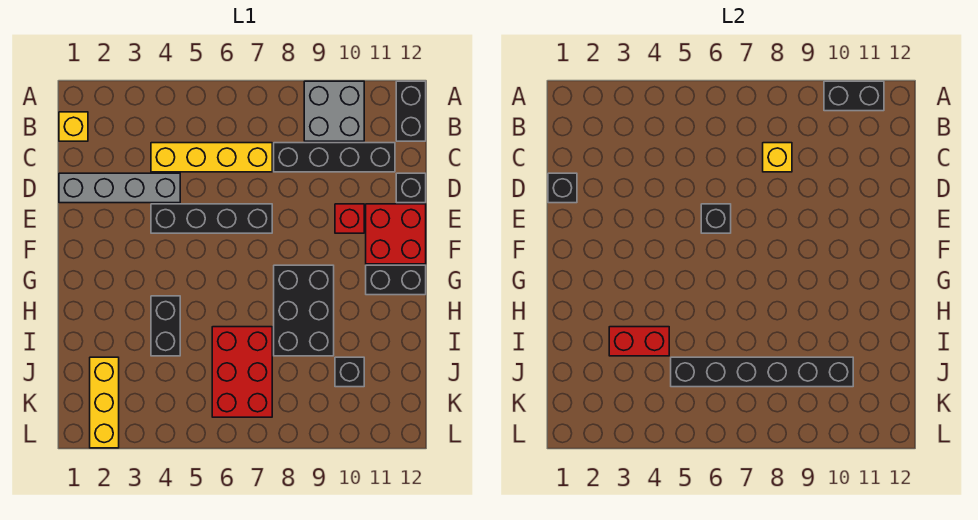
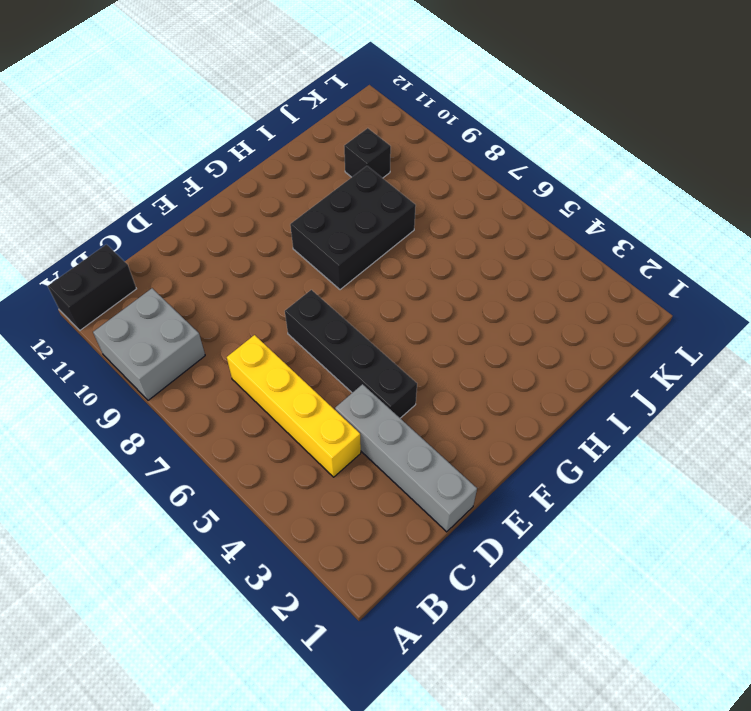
none -> yellow brick B1 level 1
none -> black brick C8:C11 level 1
none -> black brick D12 level 1

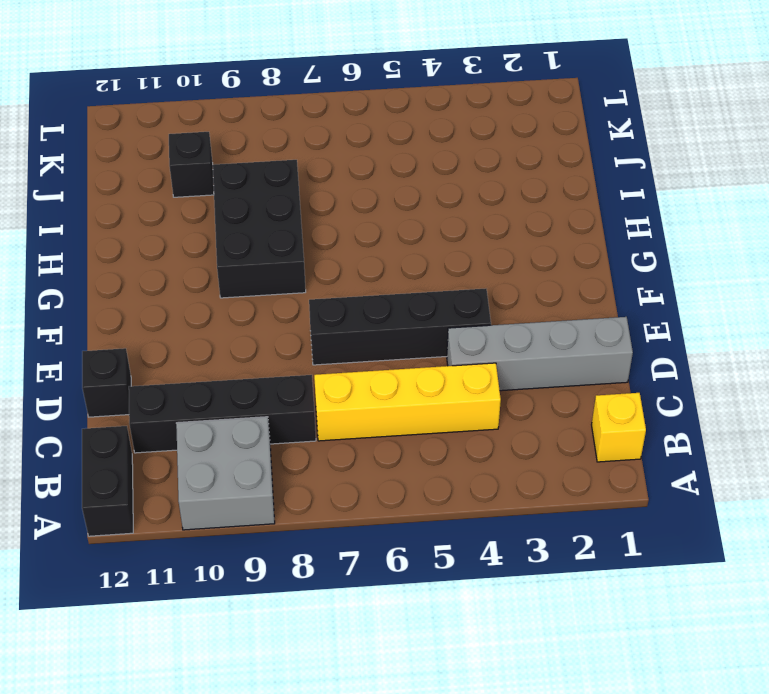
none -> red brick E10 level 1
none -> red brick E11:F12 level 1
none -> black brick G11:G12 level 1

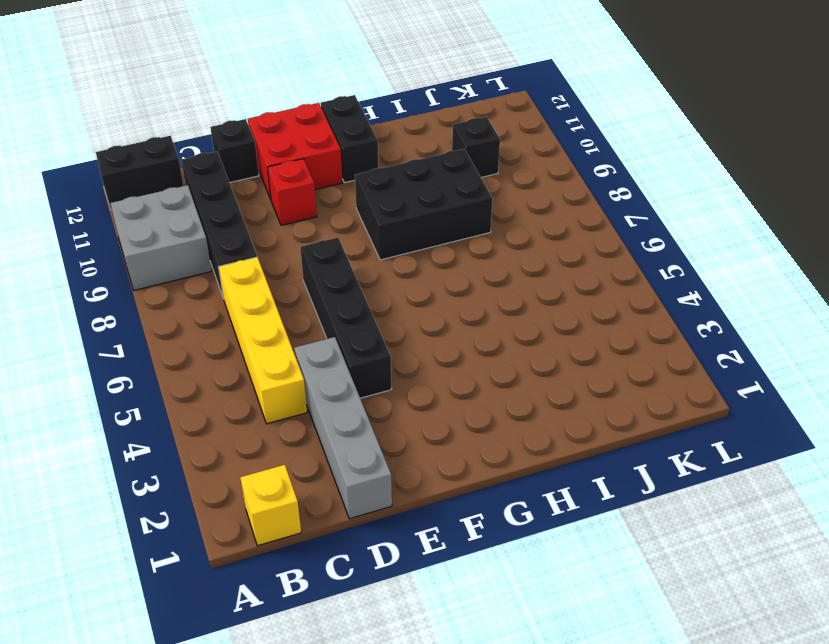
none -> black brick H4:I4 level 1
none -> red brick I6:K7 level 1
none -> yellow brick J2:L2 level 1

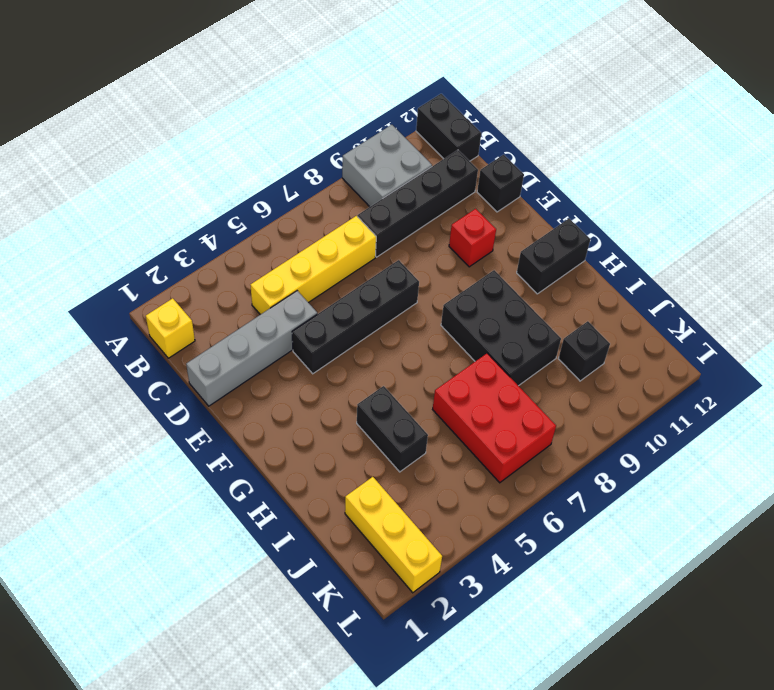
none -> red brick E11:F12 level 1
none -> black brick A10:A11 level 2
none -> yellow brick C8 level 2

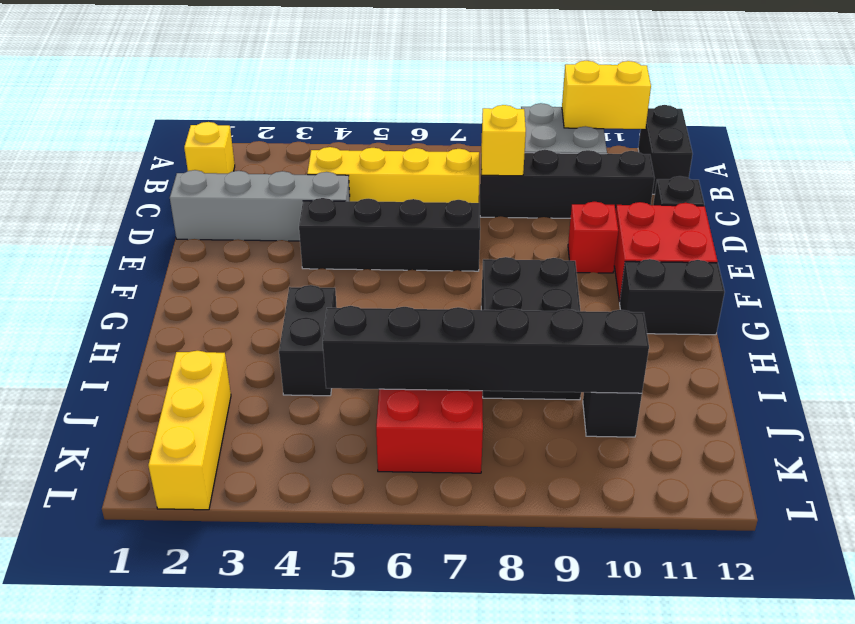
yellow brick A10:A11 level 2 -> black brick A10:A11 level 2
none -> black brick D1 level 2
none -> black brick E6 level 2
none -> red brick I3:I4 level 2

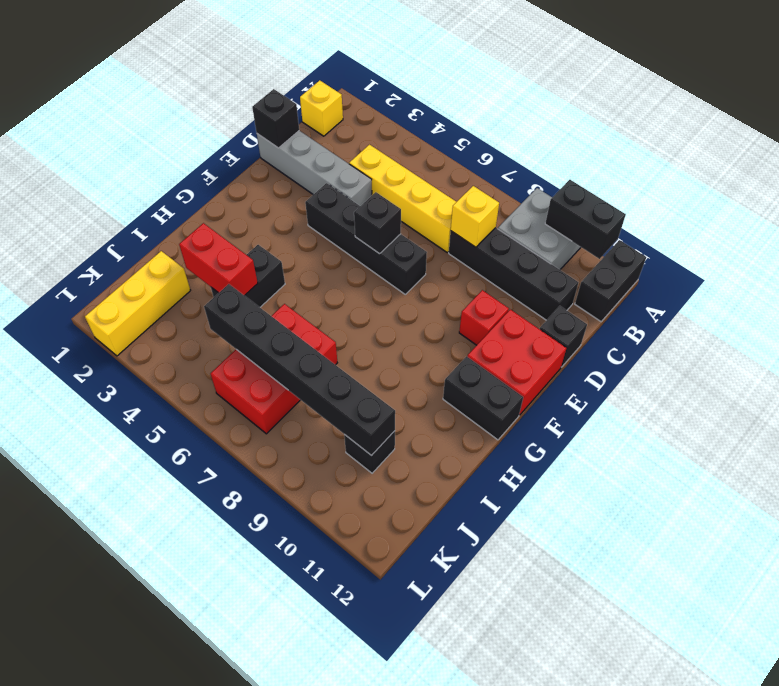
none -> black brick G8:I9 level 1

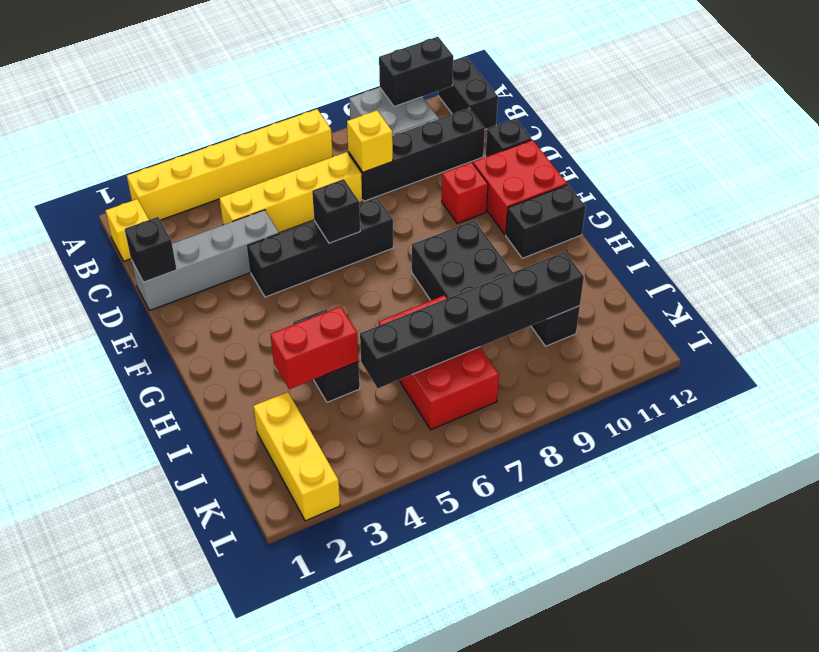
yellow brick A2:A7 level 1 -> none

